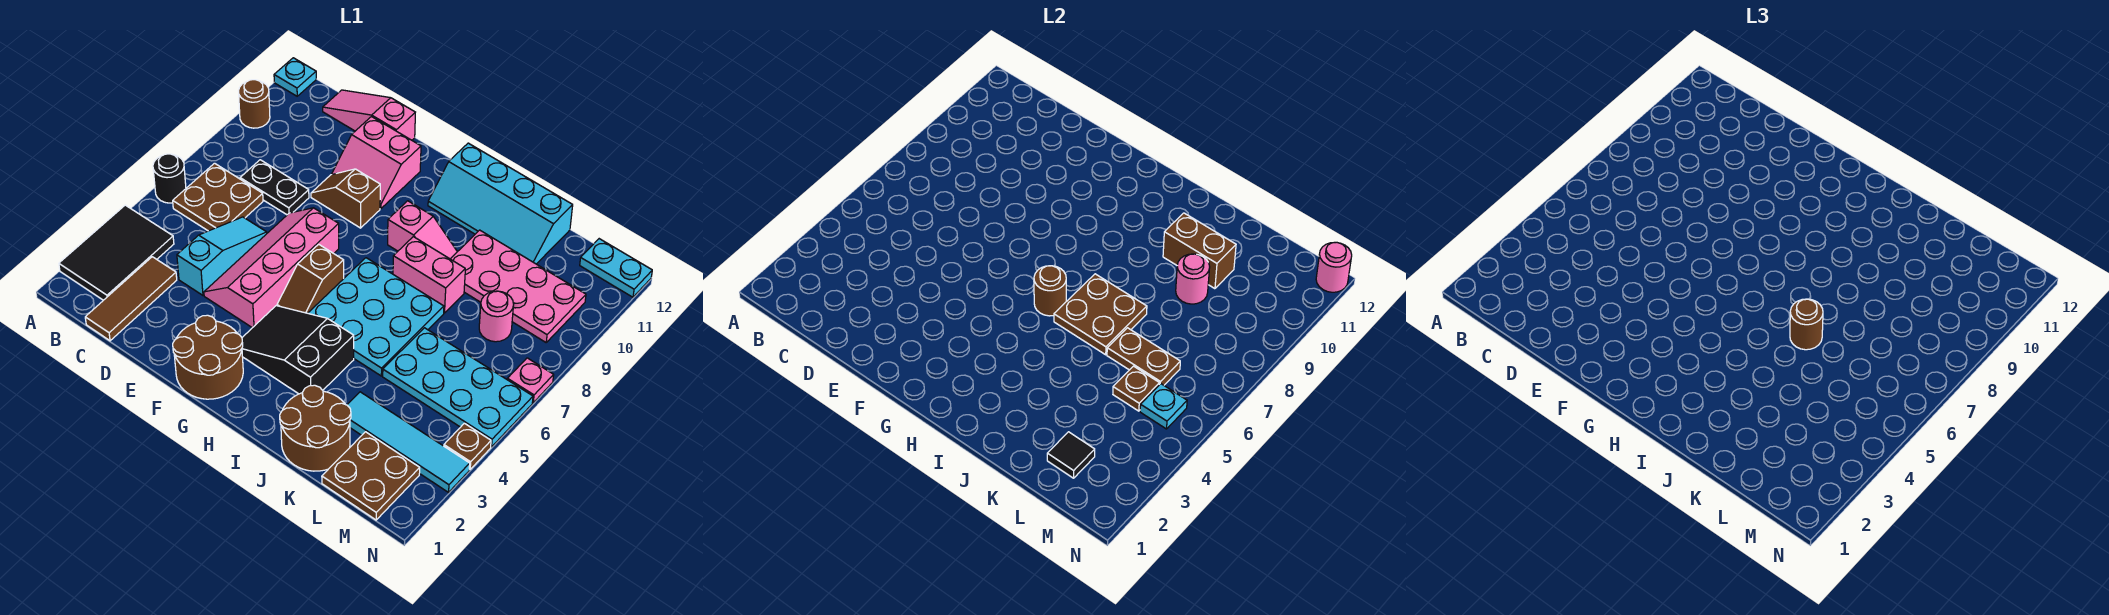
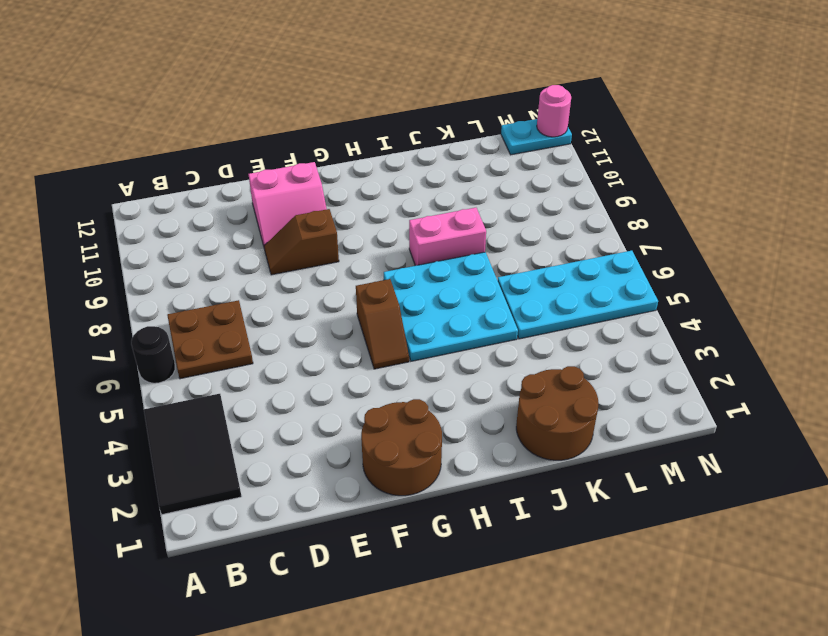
none -> brown round brick A10 level 1
none -> cyan plate A12 level 1
none -> brown tile C1:C3 level 1
none -> black plate C8:D8 level 1

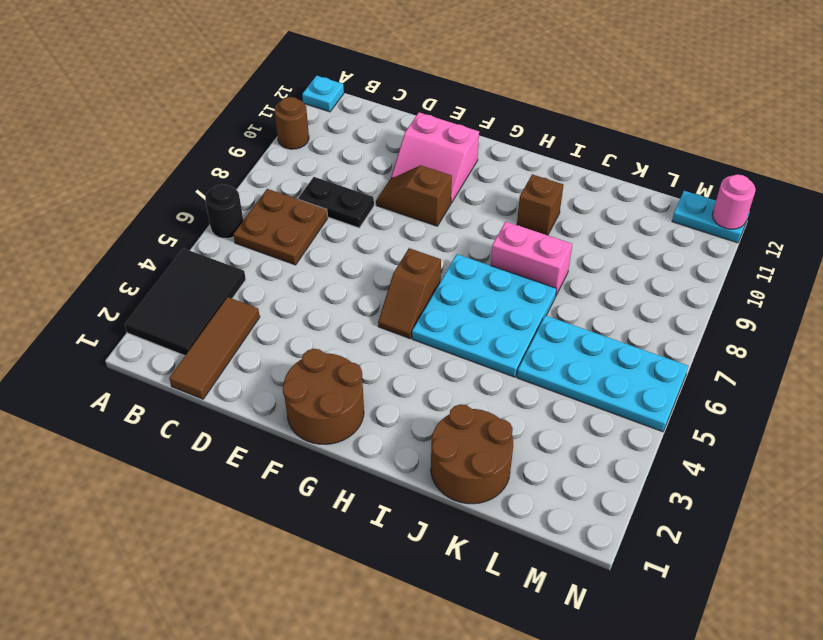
brown brick I10 level 1 -> none
none -> pink slope C12:E12 level 1 top E
none -> cyan slope D4:D6 level 1 top 4
none -> pink slope E4:F7 level 1 top F
none -> black slope G3:I4 level 1 top I

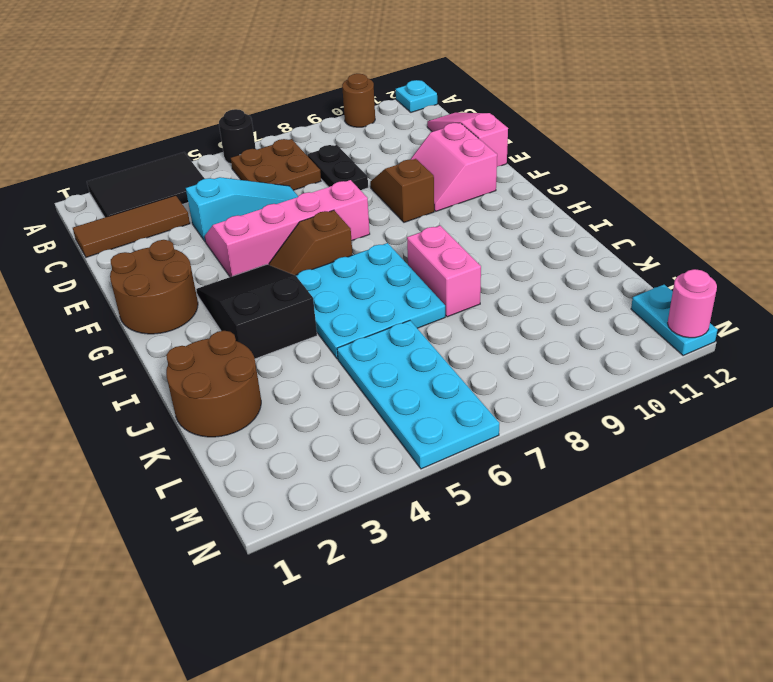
none -> pink slope H9:I9 level 1 top H
none -> cyan slope H11:K12 level 1 top 12
none -> pink plate J9:M10 level 1
none -> cyan tile K3:N3 level 1

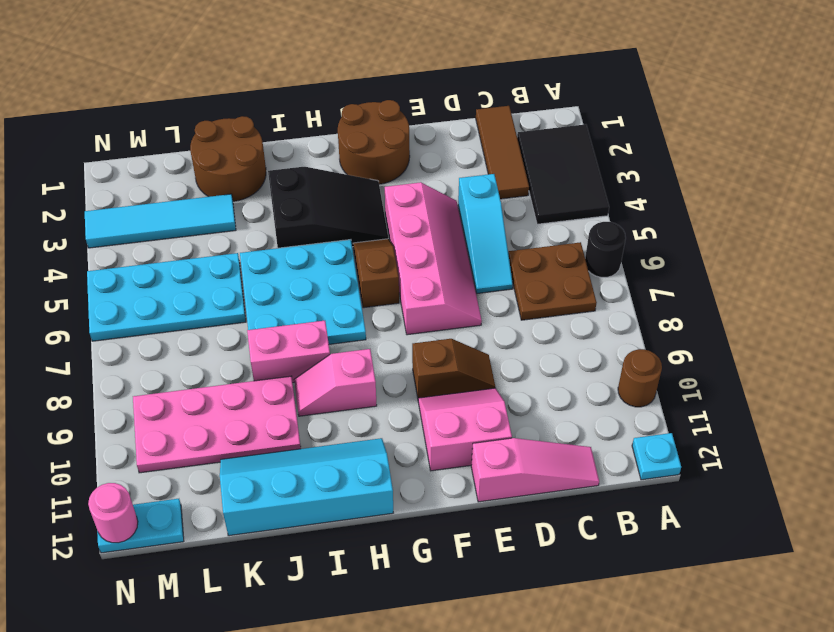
none -> black plate C8:D8 level 1
none -> brown plate L1:M2 level 1
none -> pink round brick L8 level 1
none -> brown plate N4 level 1

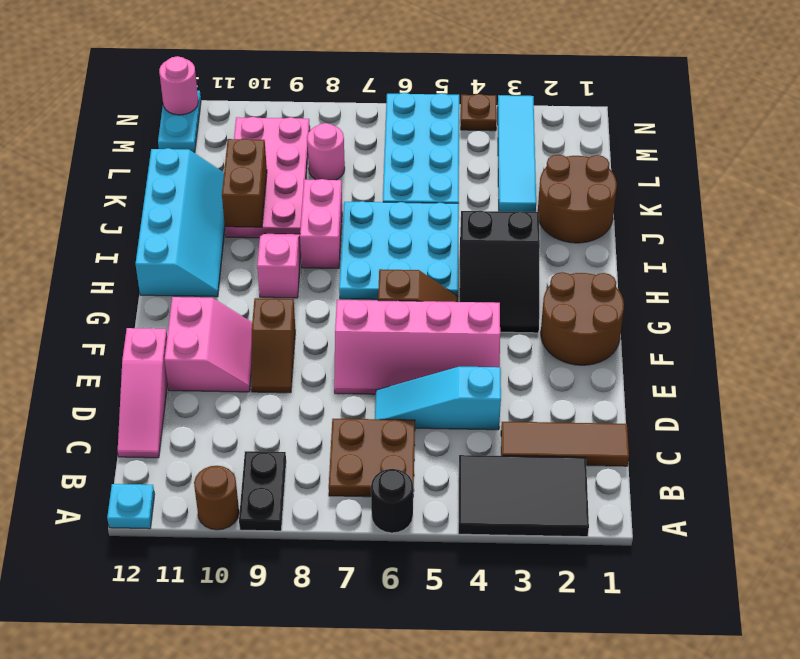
black plate A9:B9 level 1 -> black plate C8:D8 level 1
none -> brown plate L1:M2 level 1
none -> pink plate N7 level 1
none -> brown round brick H6 level 2
none -> brown plate I6:J7 level 2

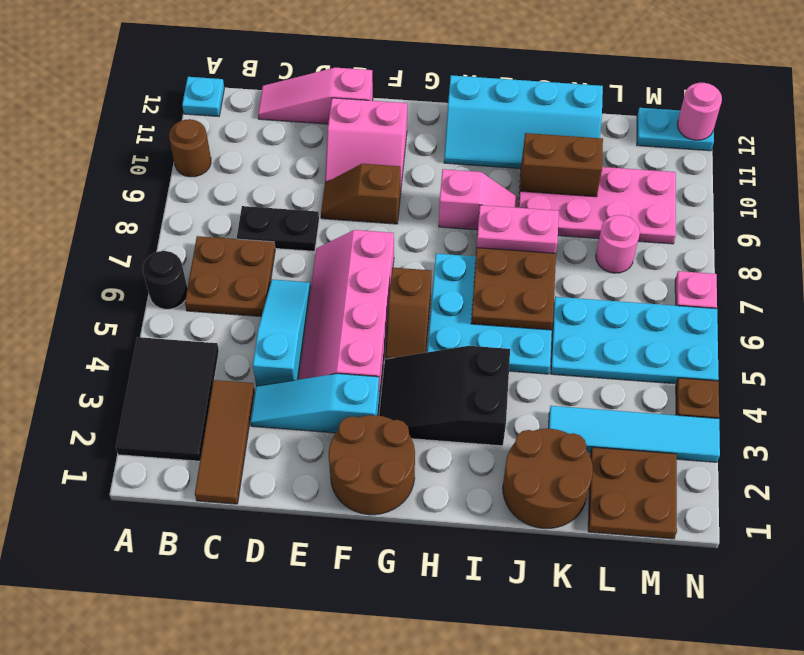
cyan slope D3:F3 level 1 top F -> none
none -> brown round brick H6 level 2
none -> brown plate K6:L6 level 2
none -> pink round brick K9 level 2
none -> black tile L2 level 2

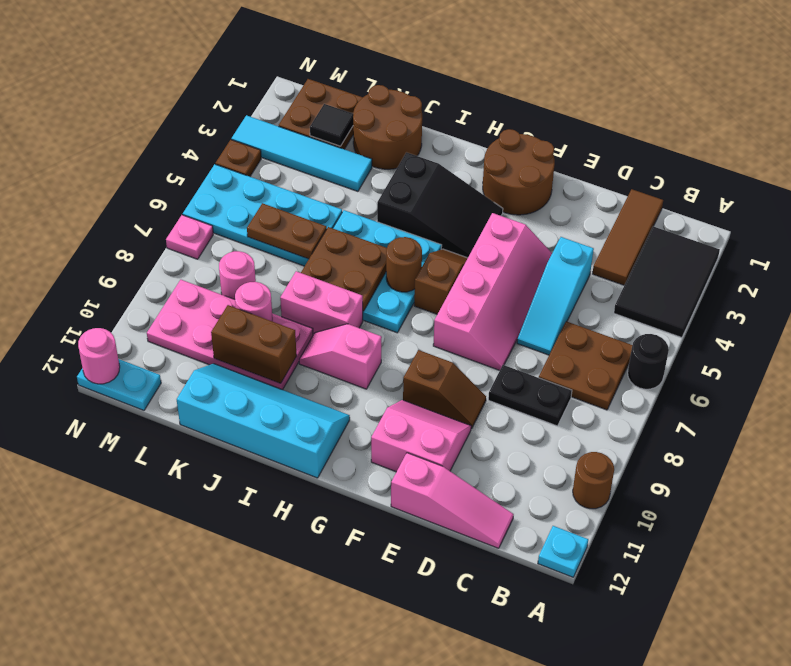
none -> brown plate L5 level 2
none -> cyan plate M5 level 2
none -> brown round brick J6 level 3

